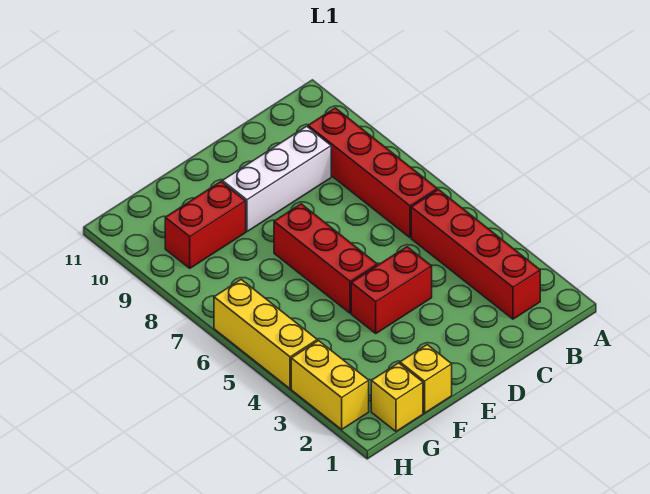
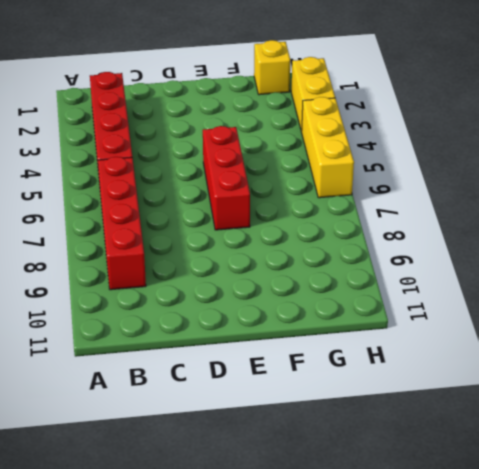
none -> white brick C9:E9 level 1
none -> red brick D4:E4 level 1

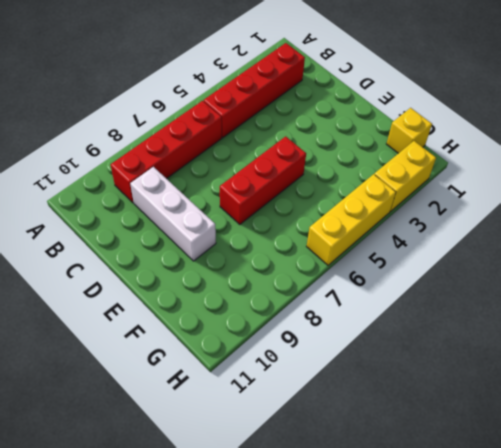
none -> red brick D4:E4 level 1
none -> yellow brick F1 level 1

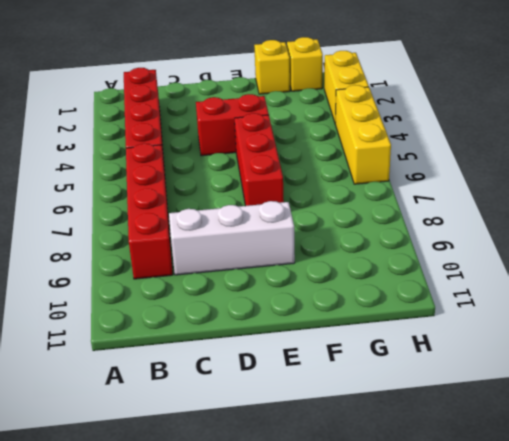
none -> red brick F9:G9 level 1

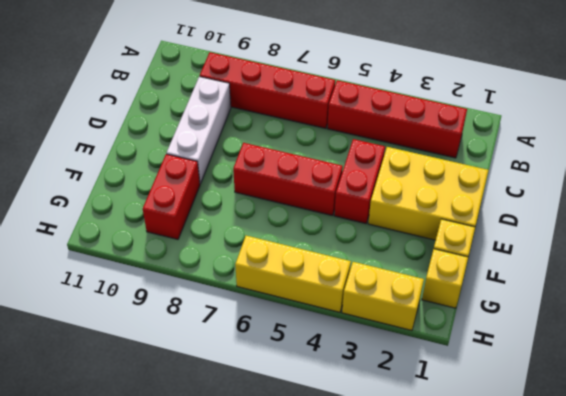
yellow brick D1:E3 level 1 -> none

